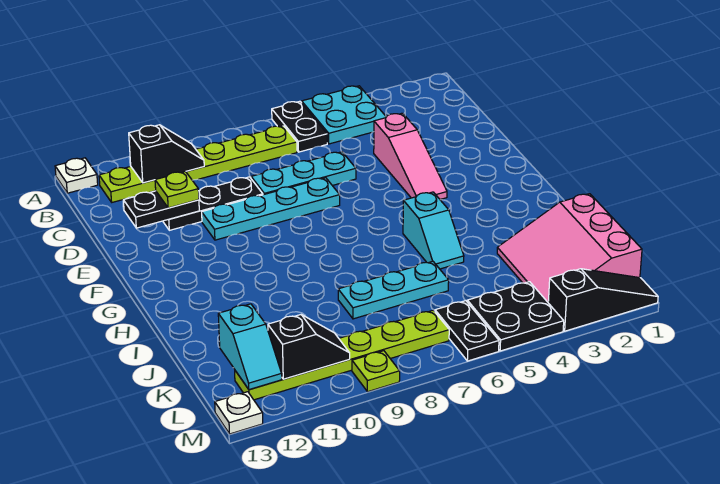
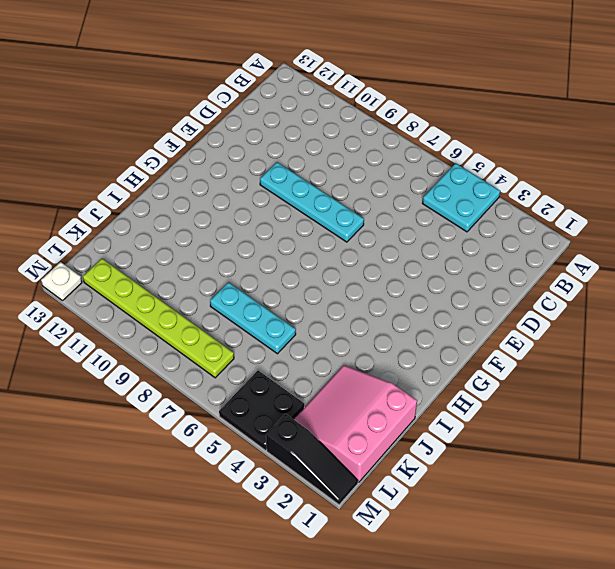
none -> black plate A6:B6 level 1
none -> white plate A13 level 1
none -> lime plate B7:B12 level 1

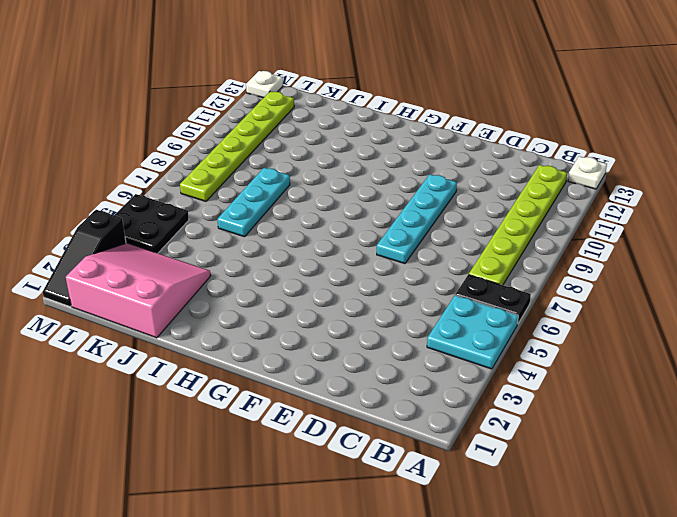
none -> pink slope D4:F4 level 1 top D
none -> cyan plate D6:D8 level 1
none -> black plate D9:D11 level 1

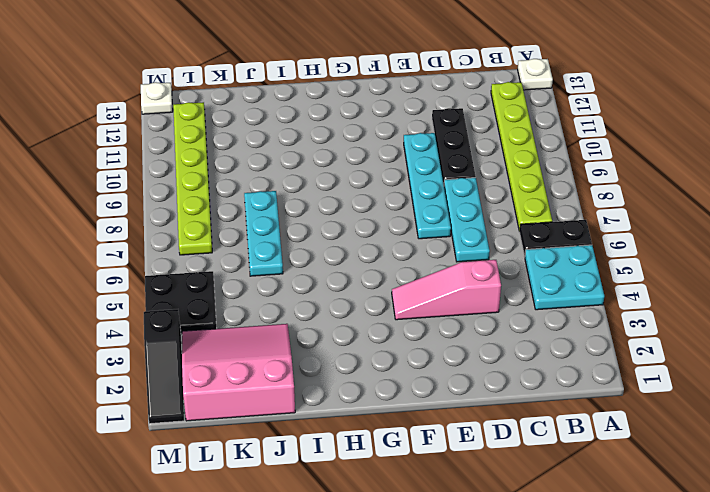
none -> cyan slope H5:I5 level 1 top H
none -> black plate L6:M6 level 1
none -> lime plate M9 level 1

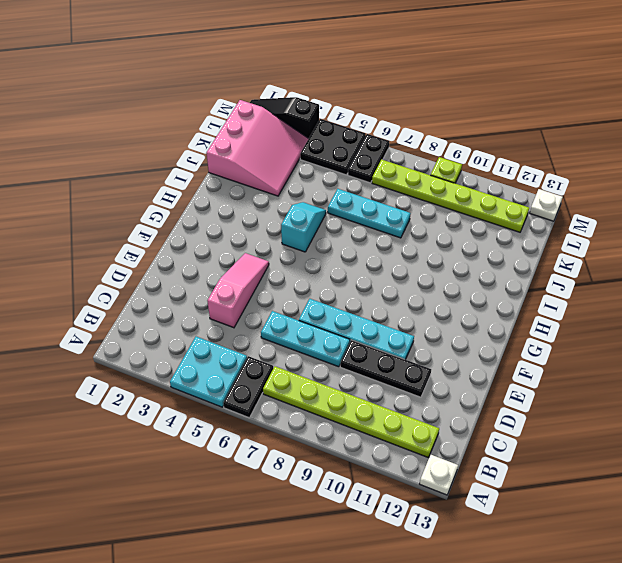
none -> black slope B10:B11 level 2 top 11
none -> black plate D11:D12 level 2
none -> cyan slope K12:L12 level 2 top K

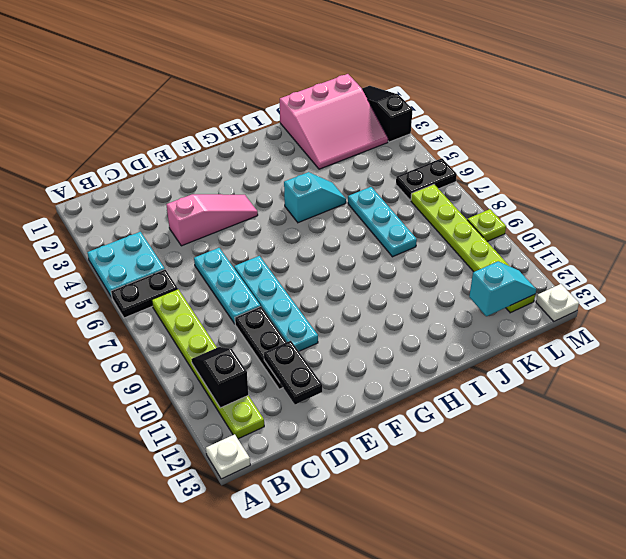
none -> black plate L4:M5 level 1
none -> black slope L10:L11 level 2 top 11
none -> lime plate D11 level 3

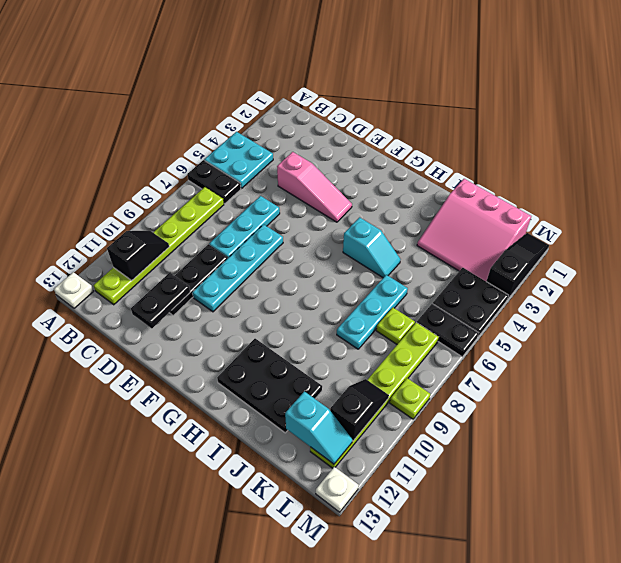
black plate H11:J12 level 1 -> none
lime plate K7 level 1 -> lime plate D11 level 3

